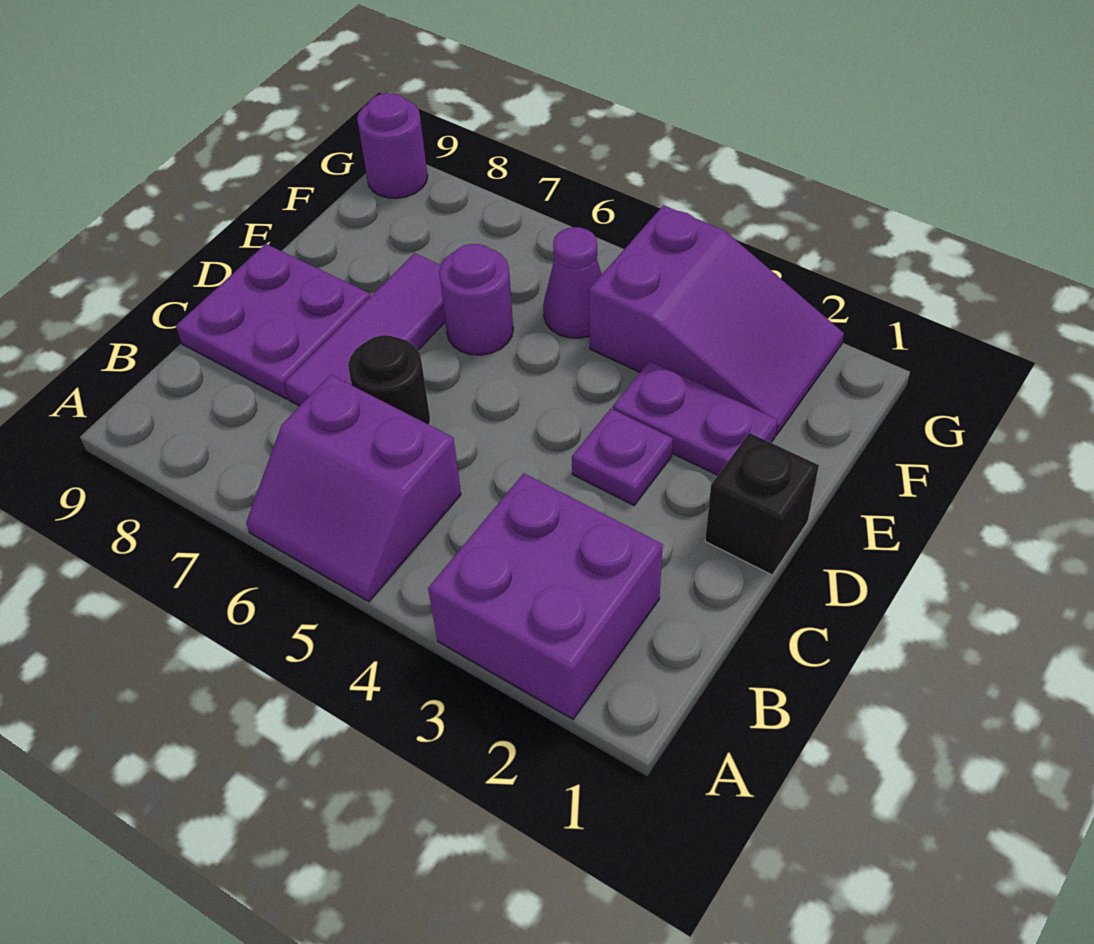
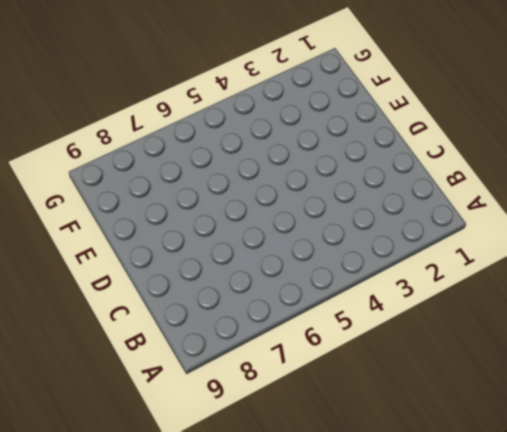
none -> purple brick A2:B3 level 1
none -> purple slope A5:B6 level 1 top B
none -> black round brick C6 level 1

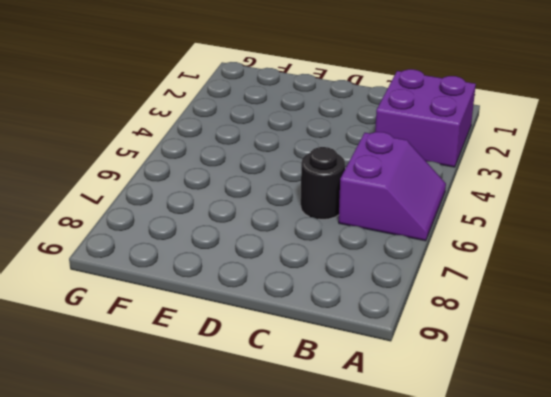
none -> purple tile C7:E7 level 1
none -> purple plate C8:D9 level 1
none -> black brick D1 level 1

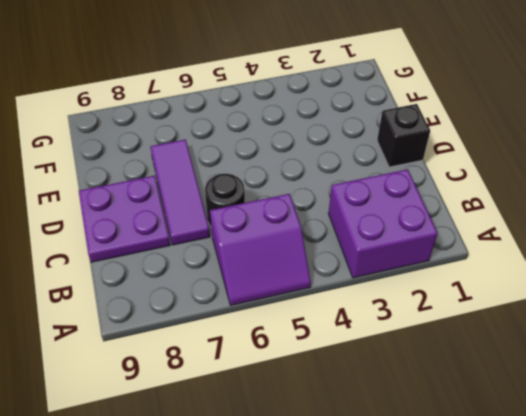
none -> purple plate D3 level 1
none -> purple plate E2:E3 level 1
none -> purple round brick E6 level 1

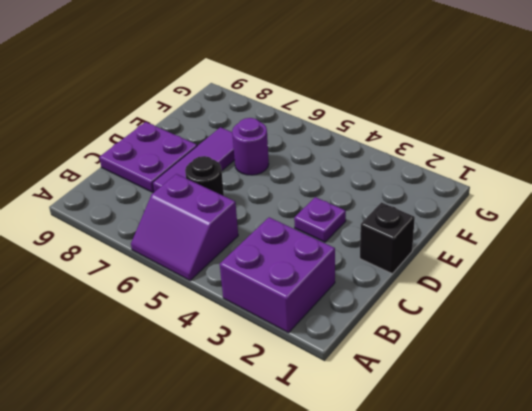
none -> purple plate E2:E3 level 1
none -> purple slope F2:G4 level 1 top 4
none -> purple cone F5 level 1

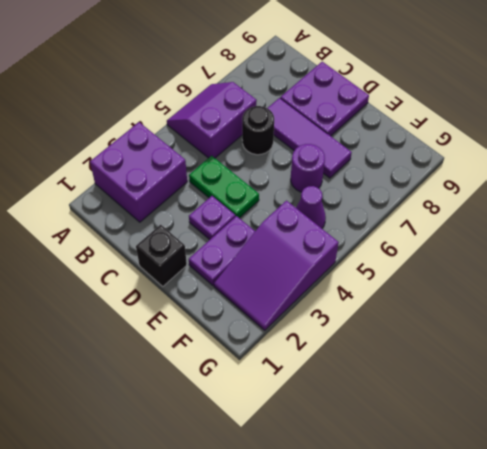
green plate C4:D4 level 1 -> none
none -> purple round brick G9 level 1

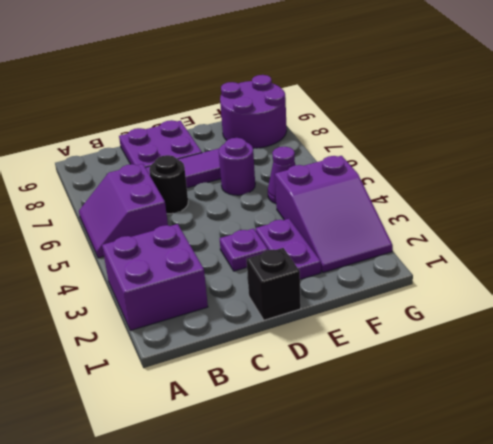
purple round brick F8:G9 level 1 -> purple round brick G9 level 1

